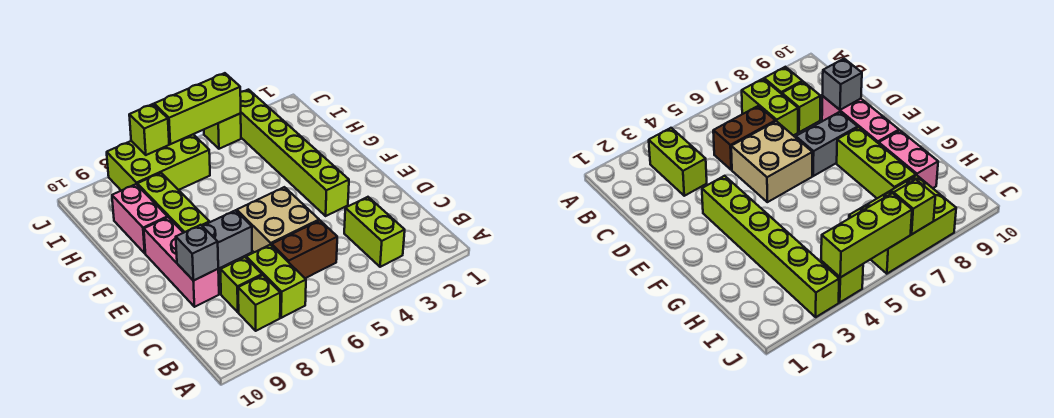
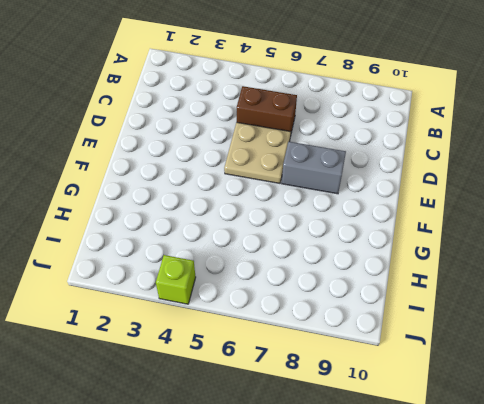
tan plate D5:E6 level 1 -> tan brick D5:E6 level 1
none -> lime brick B3:C3 level 1
none -> lime brick B7:C7 level 1
none -> lime brick B8 level 1

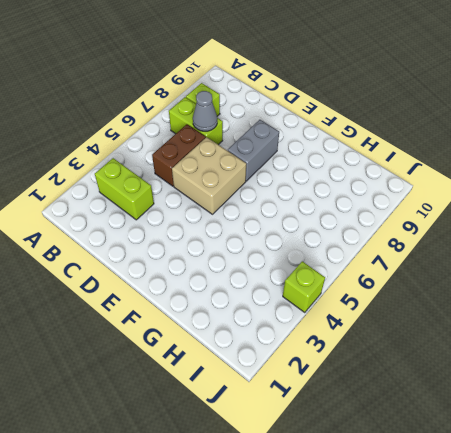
grey cone C7 level 2 -> none
none -> lime brick C8 level 1
none -> pink brick D9:F9 level 1
none -> lime brick E3:J3 level 1

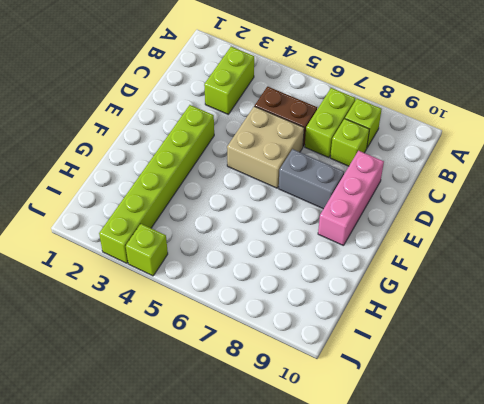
none -> lime brick F8:H8 level 1
none -> pink brick G9:H9 level 1
none -> lime brick I6:J8 level 1

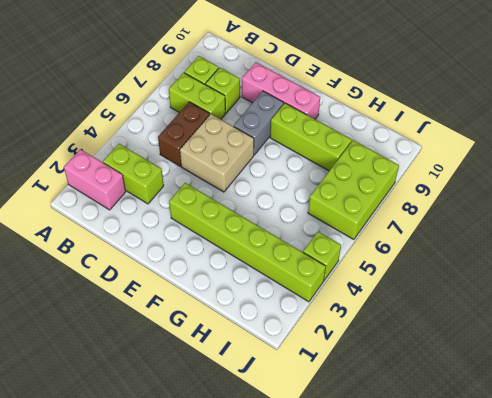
pink brick A2:B2 level 1 -> pink brick G9:H9 level 1
none -> grey brick D9 level 2
none -> lime brick J4:J6 level 2
none -> lime brick J7 level 2

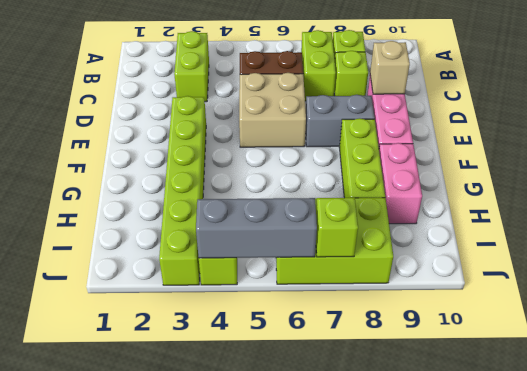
tan brick D9 level 2 -> grey brick D9 level 2
grey brick J4:J6 level 2 -> lime brick J4:J6 level 2

